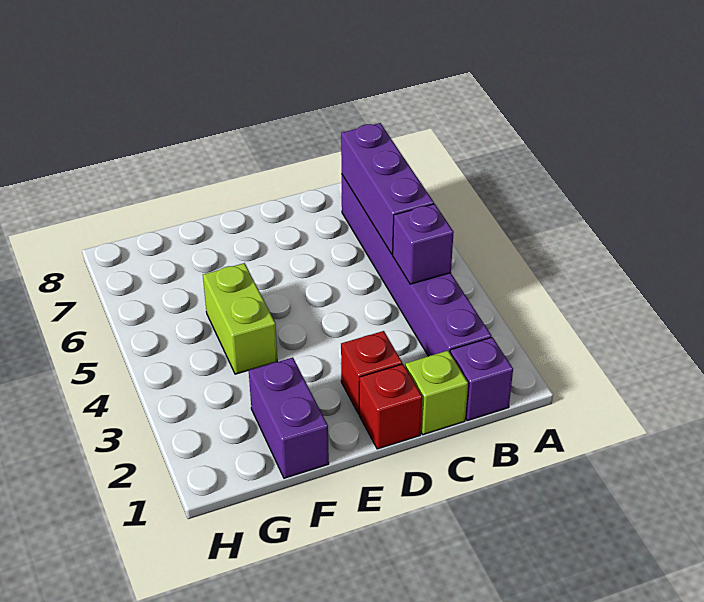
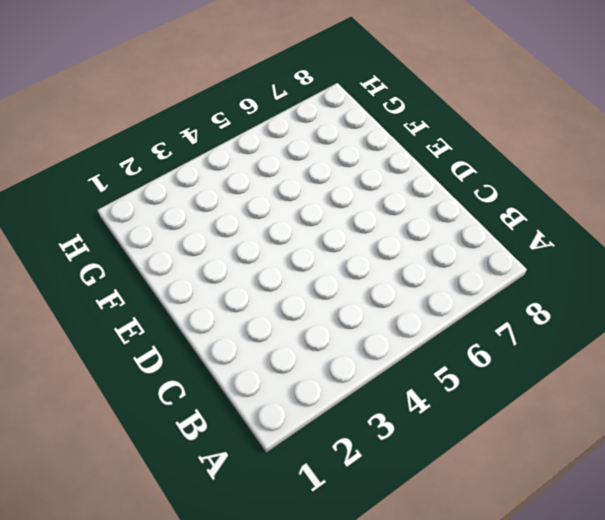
none -> purple brick B1 level 1
none -> purple brick B2:B7 level 1

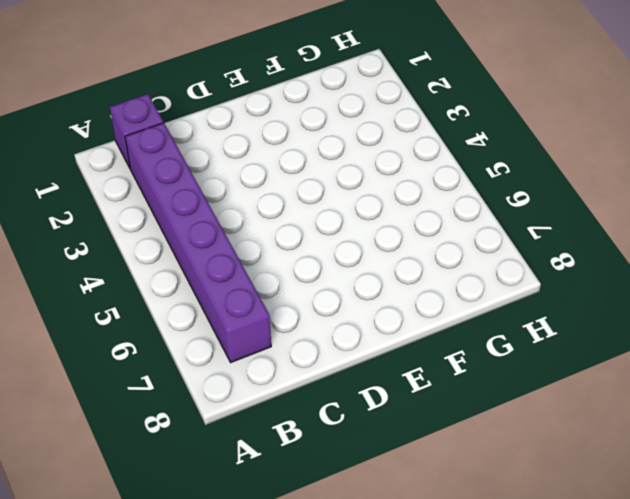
none -> lime brick C1 level 1
none -> red brick D1 level 1

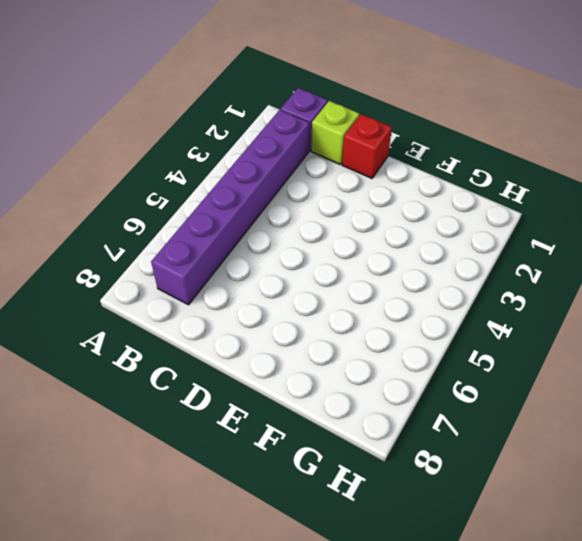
none -> red brick D2 level 1
none -> purple brick F1:F2 level 1

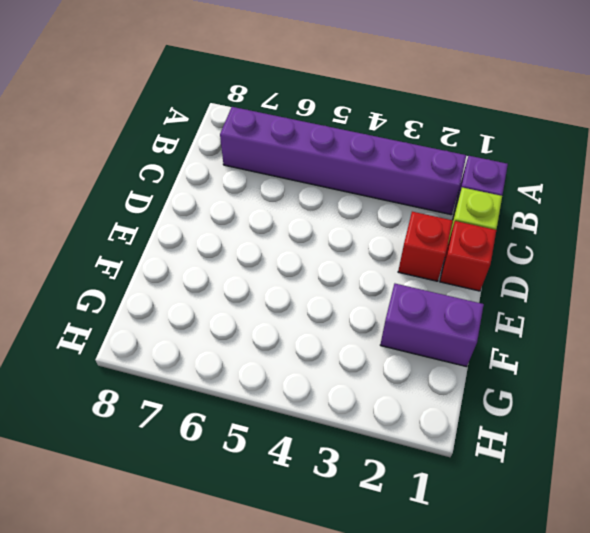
none -> lime brick F4:F5 level 1
none -> purple brick B4 level 2

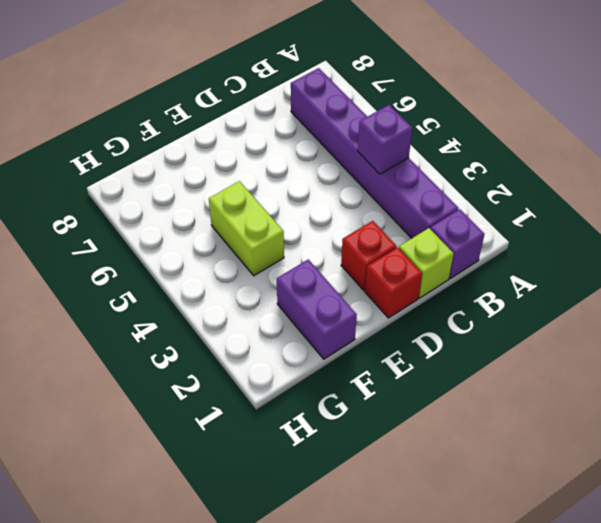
none -> purple brick B5:B7 level 2

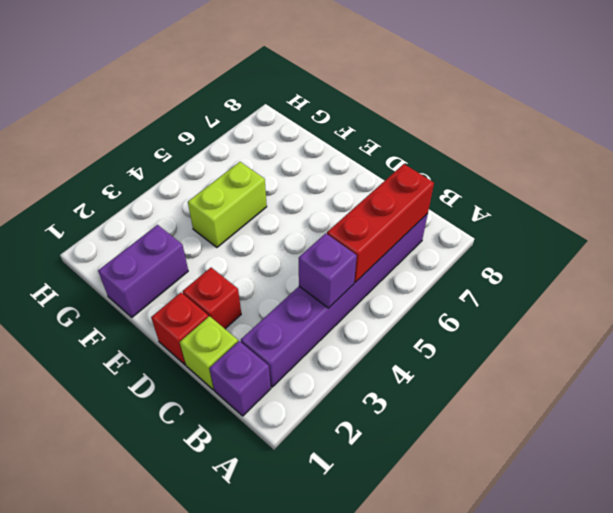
red brick B5:B7 level 2 -> purple brick B5:B7 level 2

